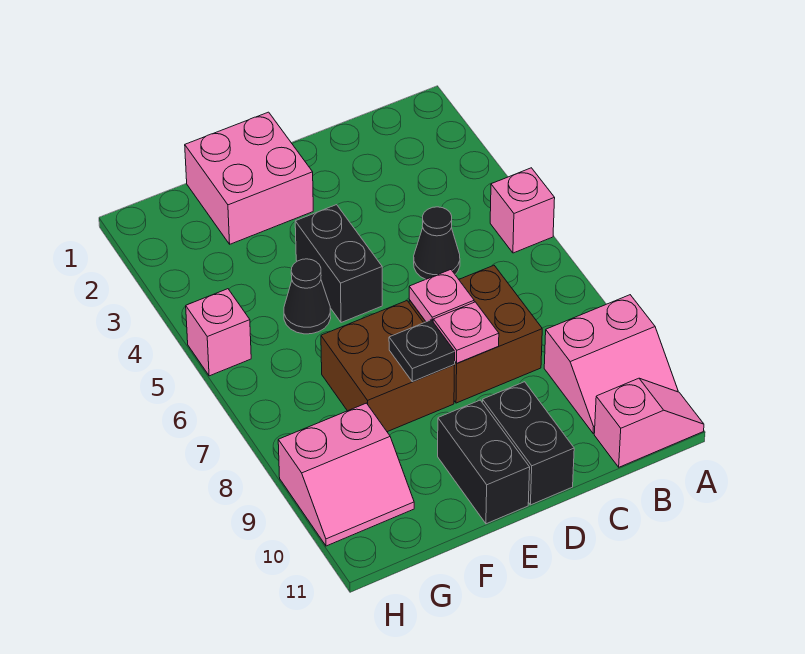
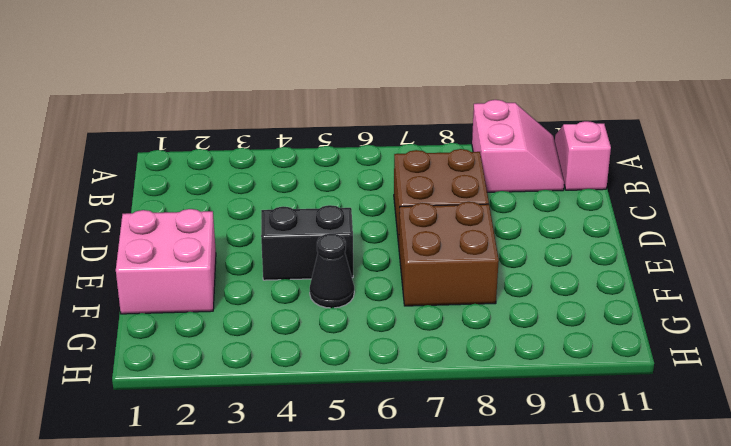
none -> pink brick A5 level 1
none -> black cone C5 level 1
none -> black brick D10:D11 level 1

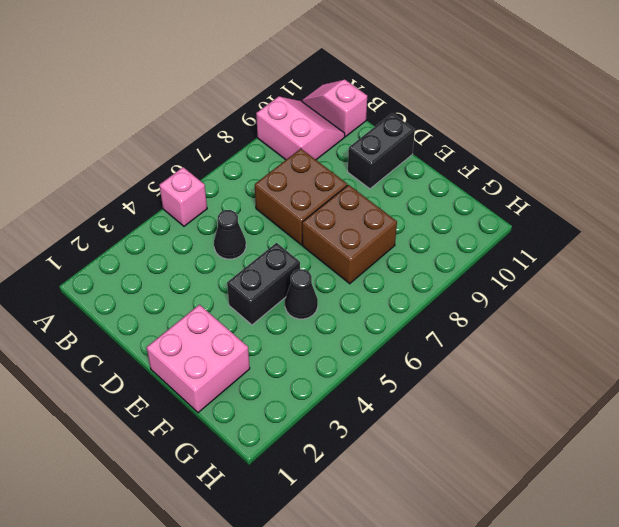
none -> black brick E10:E11 level 1
none -> pink slope G9:H10 level 1 top 9
none -> pink brick H5 level 1

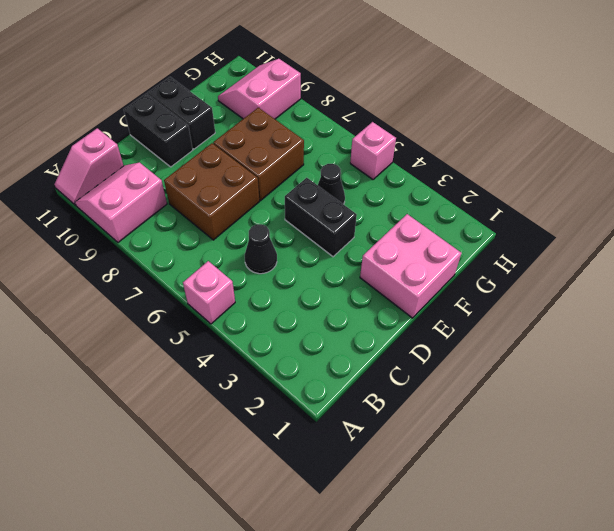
none -> pink plate D7 level 2
none -> pink plate D8 level 2
none -> black plate E8 level 2

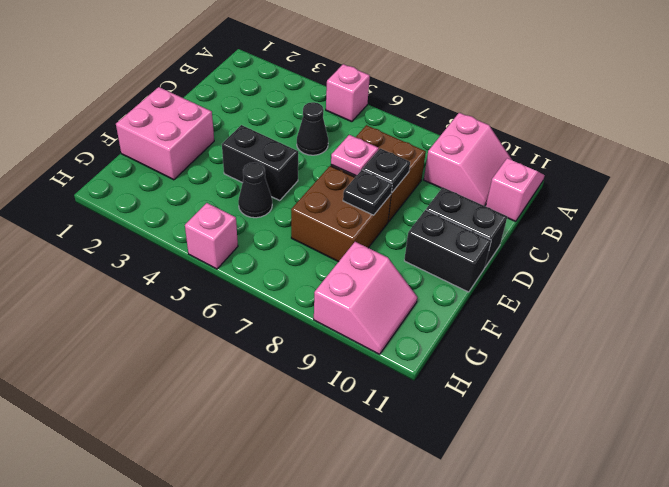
black plate D8 level 2 -> pink plate D8 level 2

